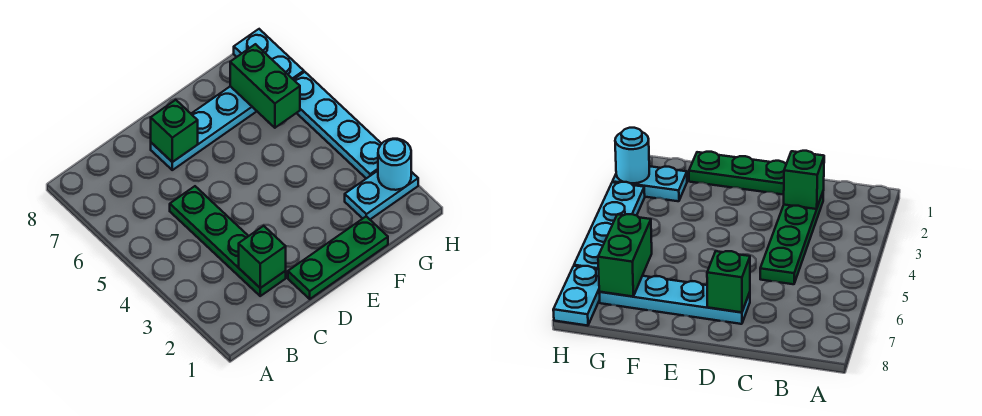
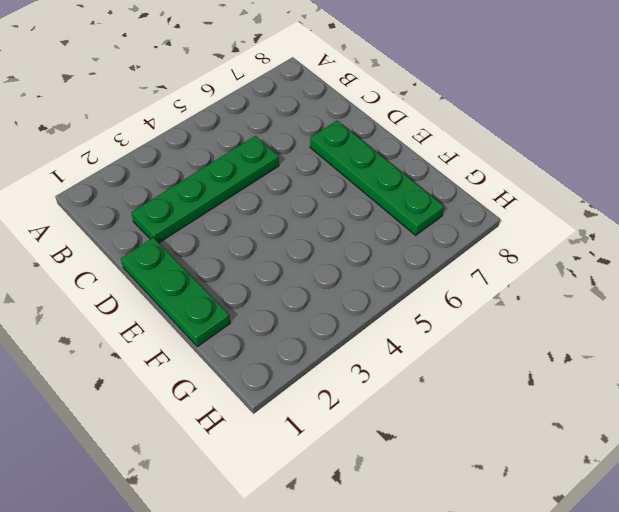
green plate D7:G7 level 1 -> cyan plate D7:G7 level 1
none -> cyan plate G2:H2 level 1
none -> cyan plate H3:H6 level 1

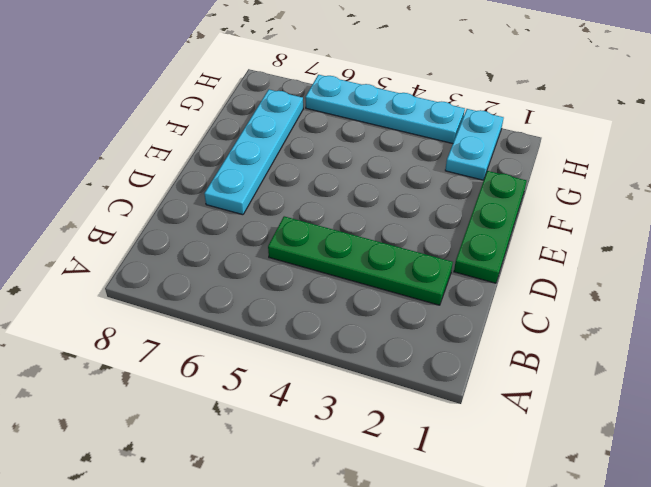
none -> cyan plate H7:H8 level 1
none -> green brick C2 level 2

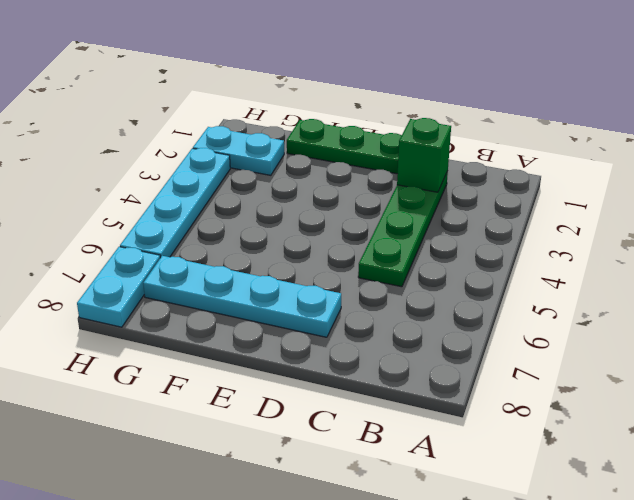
none -> green brick D7 level 2
none -> green brick G6:G7 level 2

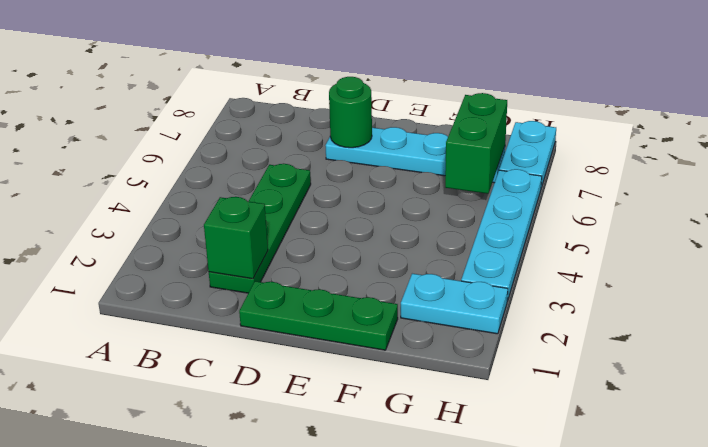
green round brick D7 level 2 -> green brick D7 level 2
none -> cyan round brick H2 level 2

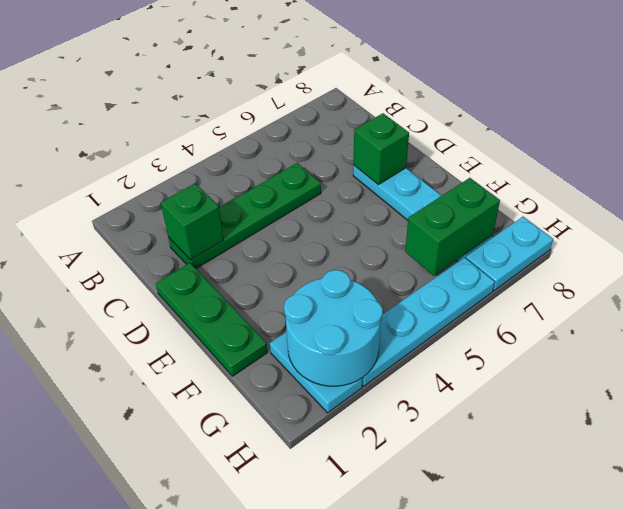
cyan round brick G2:H3 level 2 -> cyan round brick H2 level 2

